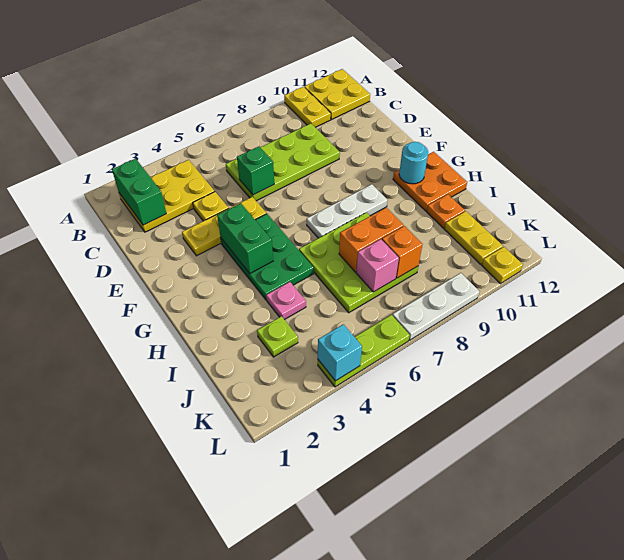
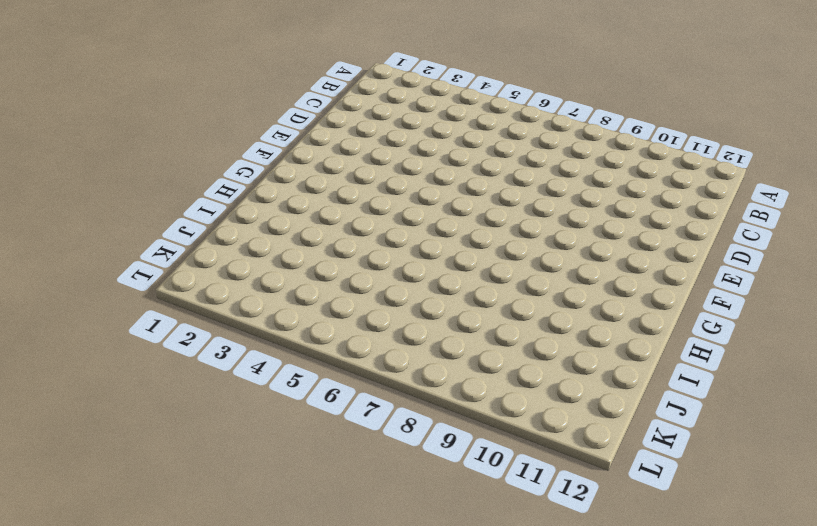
none -> yellow plate A10:B10 level 1
none -> yellow plate A11:B12 level 1
none -> yellow plate B2:C4 level 1

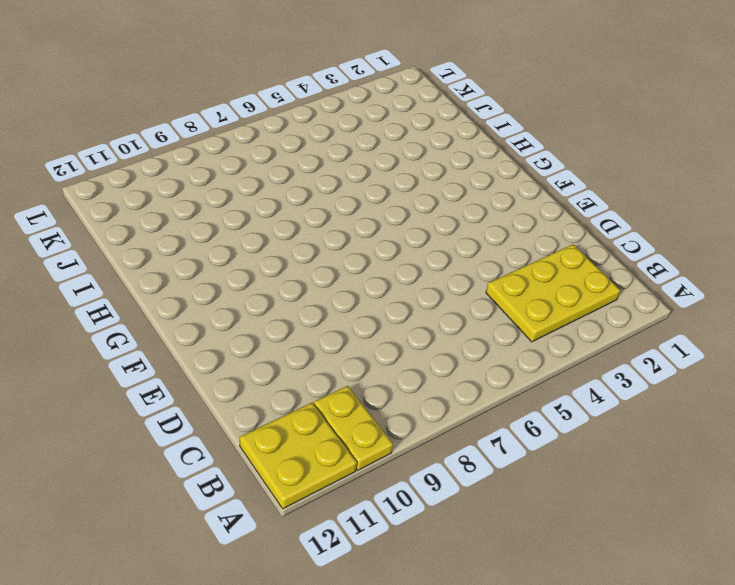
none -> lime plate C6:D9 level 1
none -> yellow plate D4 level 1
none -> yellow plate E3:E5 level 1

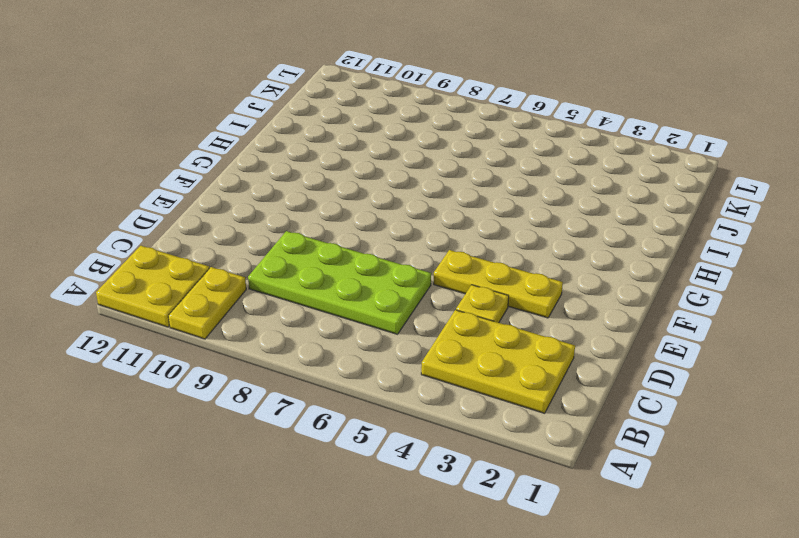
none -> green plate F4:H5 level 1
none -> white plate G7:G9 level 1
none -> orange plate G11:H12 level 1

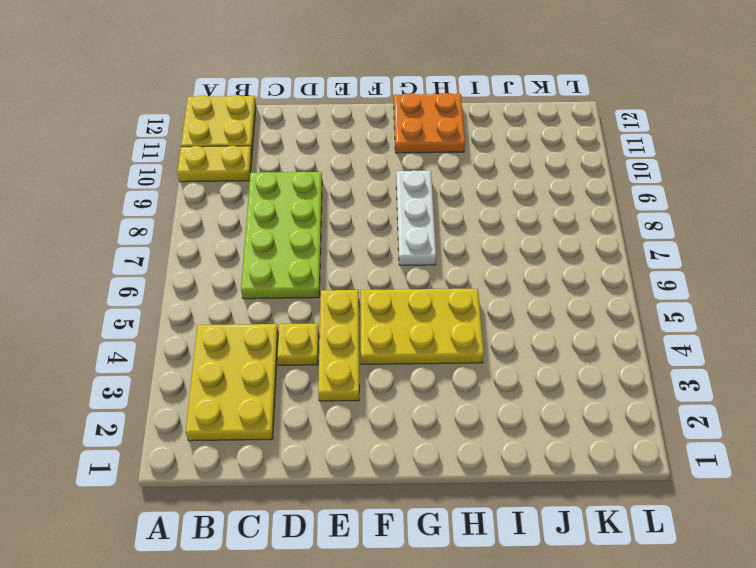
yellow plate F4:H5 level 1 -> green plate F4:H5 level 1
none -> lime plate H6:J8 level 1
none -> pink plate I4 level 1
none -> orange plate I11 level 1

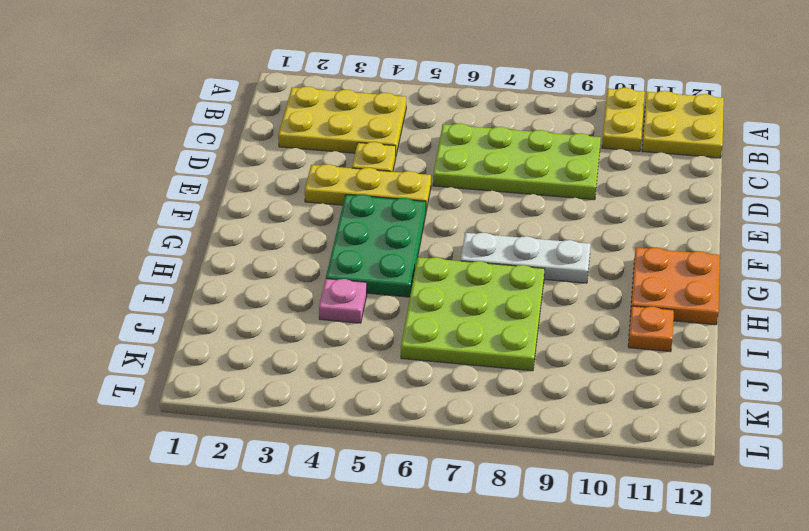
none -> lime plate J3 level 1
none -> yellow plate J11:K11 level 1
none -> lime plate L4:L6 level 1

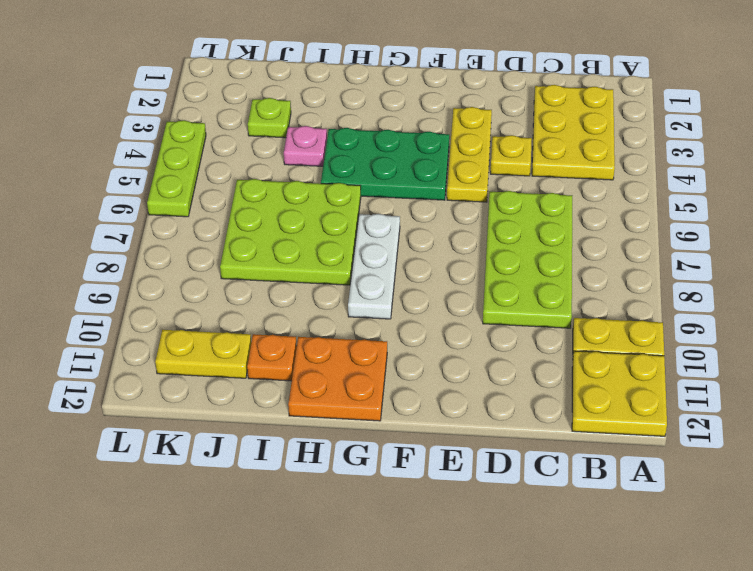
none -> white plate L7:L9 level 1
none -> yellow plate L11 level 1
none -> green brick B2:C2 level 2

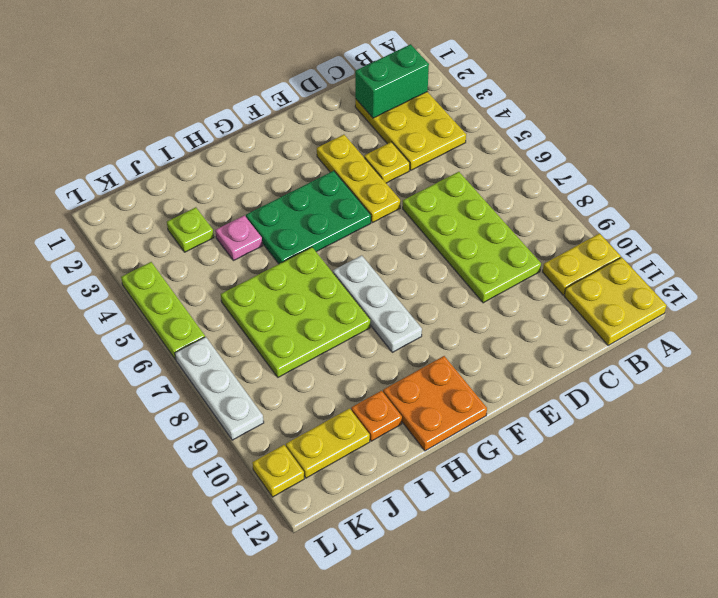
none -> green brick D6 level 2
none -> green brick F4:G4 level 2
none -> cyan round brick G11 level 2

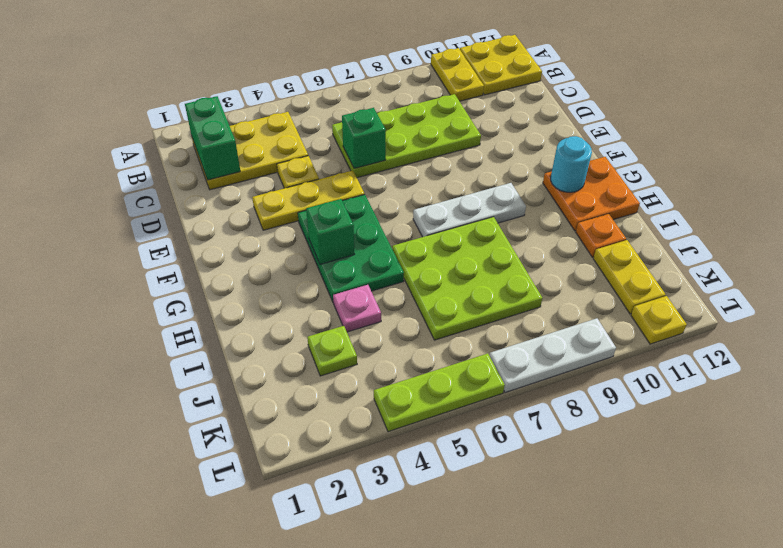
green brick G4 level 2 -> green brick F4:G4 level 2
none -> orange brick I7:I8 level 2
none -> pink brick J7 level 2
none -> orange brick J8 level 2

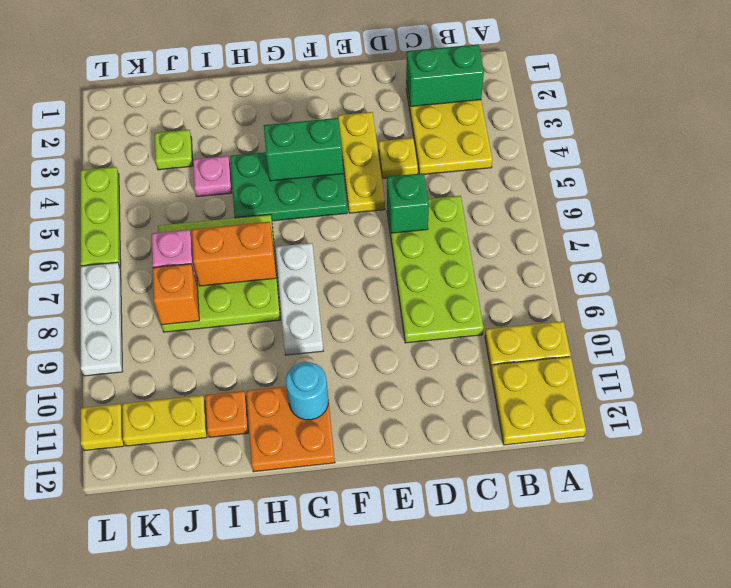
orange brick H7:I7 level 2 -> orange brick I7:I8 level 2
none -> cyan brick L4 level 2

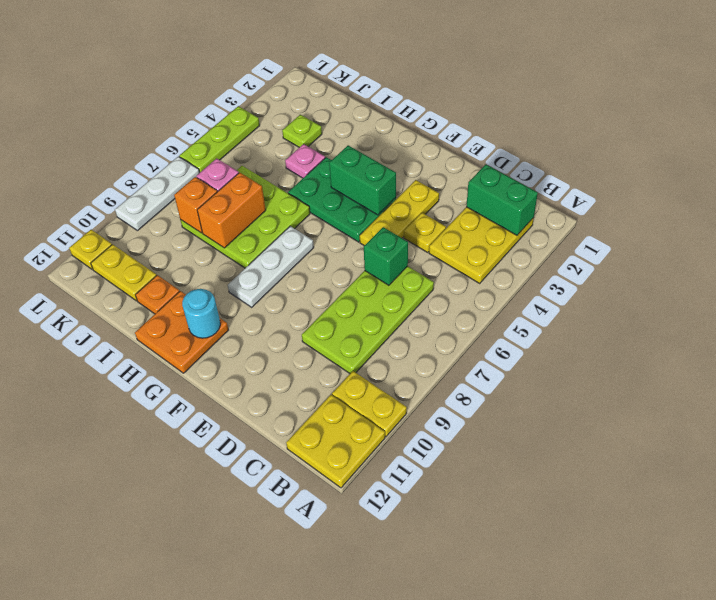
none -> cyan brick L4 level 2

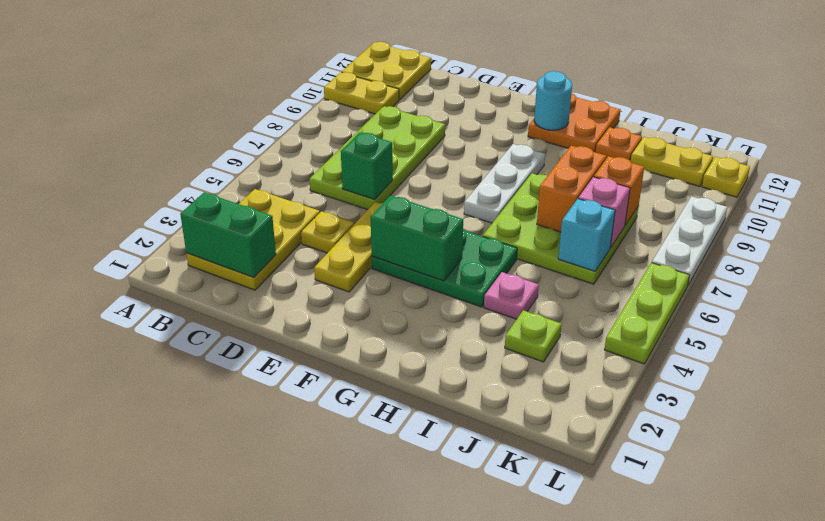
cyan brick J6 level 2 -> cyan brick L4 level 2

